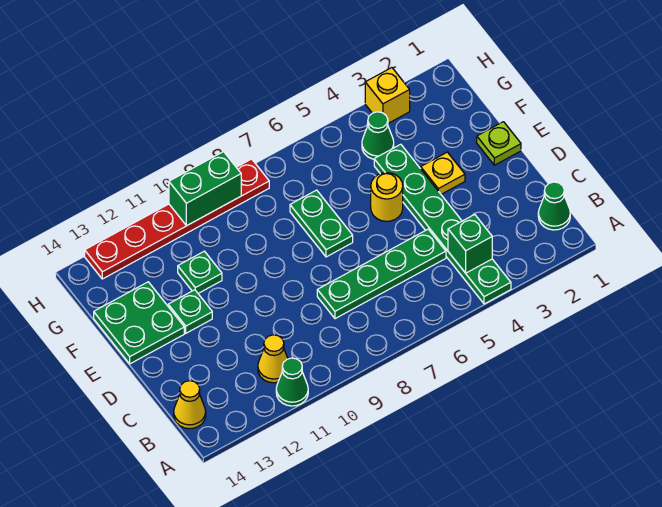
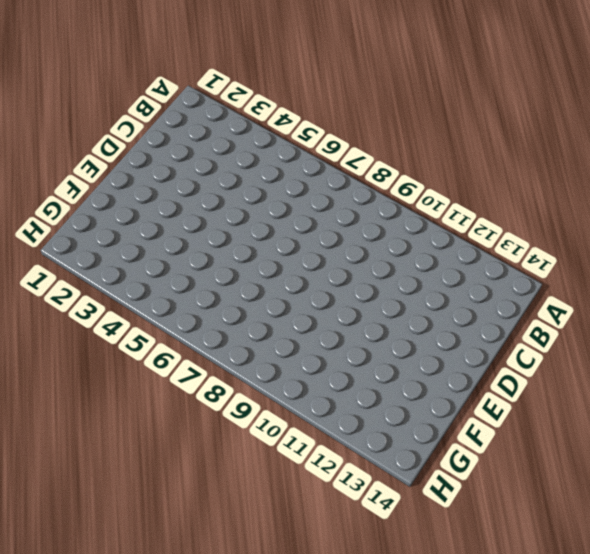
none -> green plate A4:F4 level 1
none -> green cone A11 level 1
none -> green cone B1 level 1

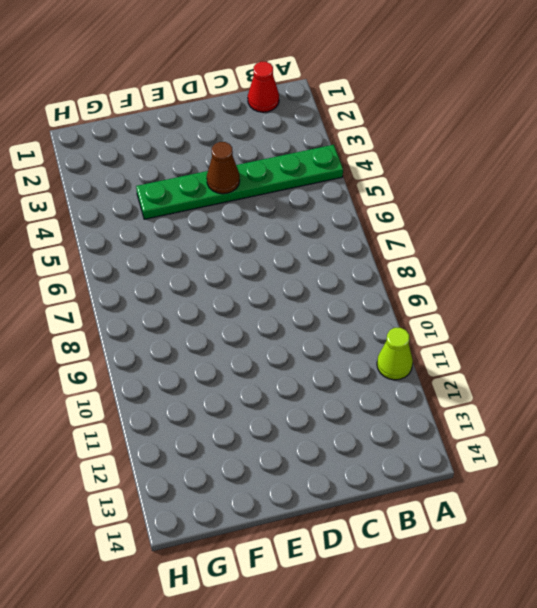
lime cone A11 level 1 -> green cone A11 level 1
red cone B1 level 1 -> green cone B1 level 1
brown cone D4 level 2 -> none
none -> yellow cone B11 level 1
none -> yellow cone B14 level 1
none -> green plate C5:C8 level 1

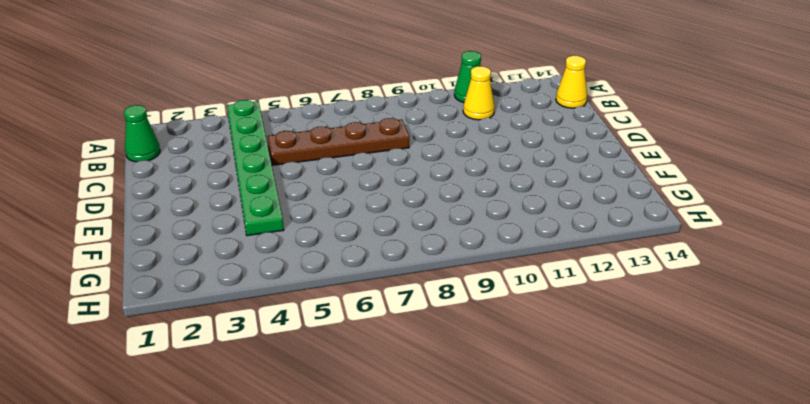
brown plate C5:C8 level 1 -> green plate C5:C8 level 1
none -> lime plate E1 level 1
none -> yellow plate E3 level 1
none -> yellow round brick E5 level 1

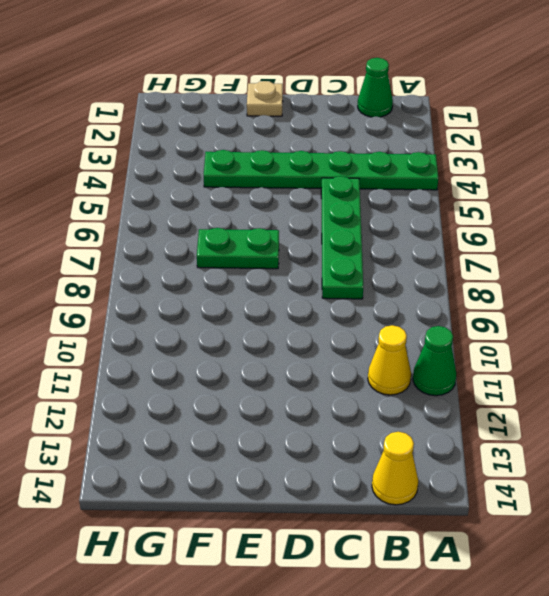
tan plate E1 level 1 -> lime plate E1 level 1
none -> yellow plate E3 level 1
none -> yellow round brick E5 level 1
none -> green plate E12 level 1

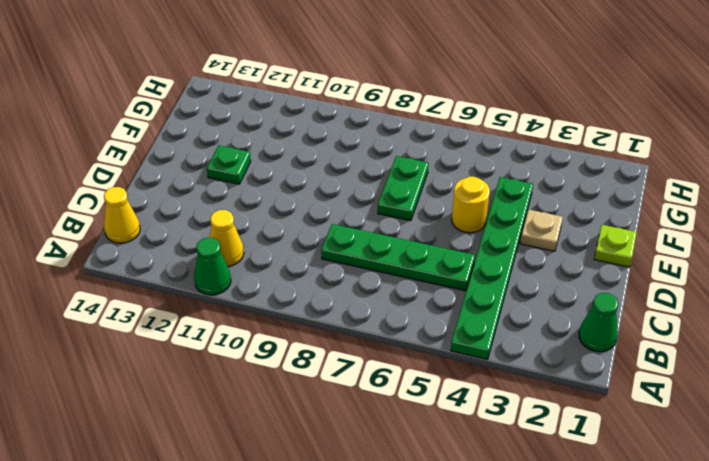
tan plate E3 level 1 -> yellow plate E3 level 1
none -> green plate E13:F14 level 1
none -> green plate F11 level 1
none -> green cone G4 level 1

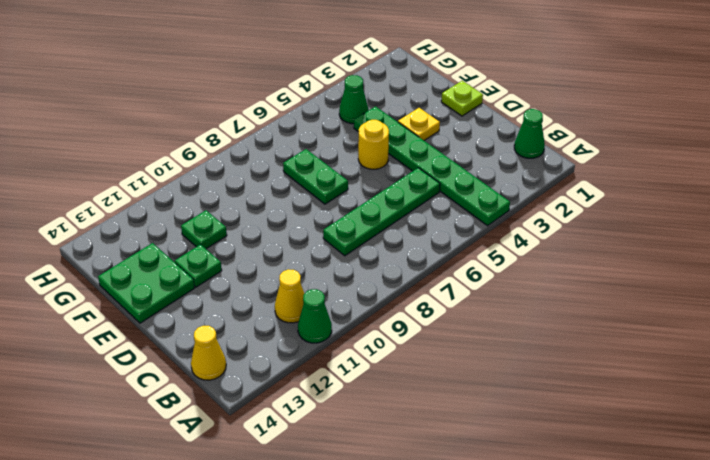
none -> yellow brick H3 level 1
none -> red plate H8:H13 level 1
none -> green brick B4 level 2

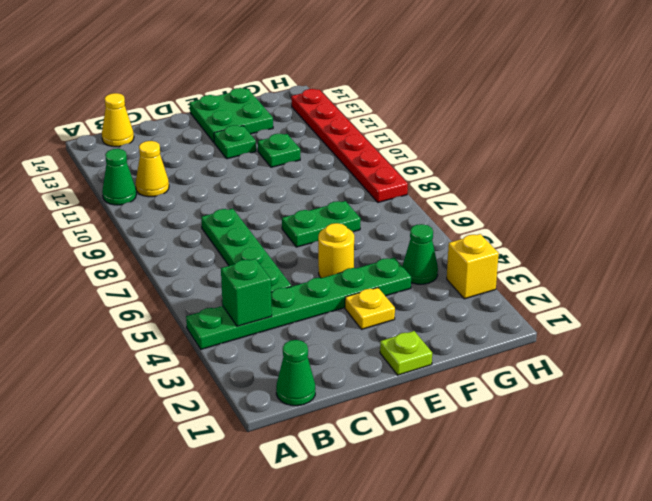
none -> green brick H9:H10 level 2

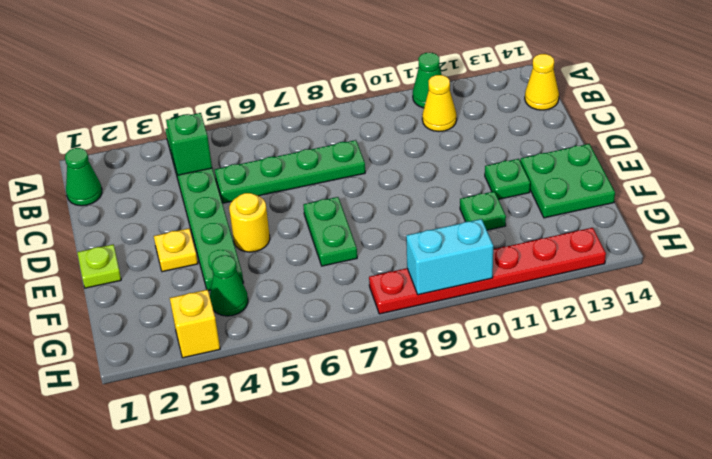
cyan brick H9:H10 level 2 -> green brick H9:H10 level 2

